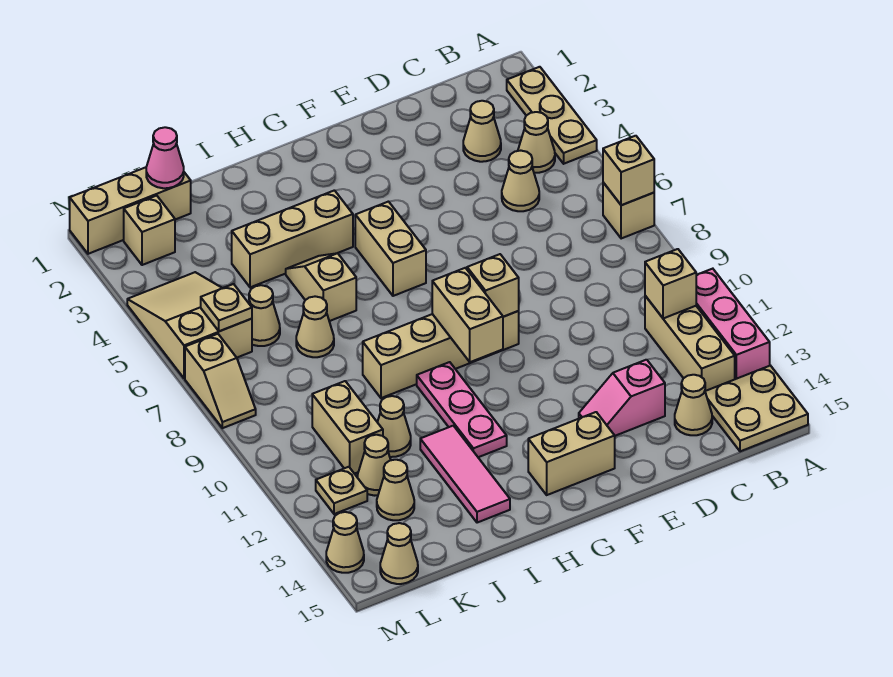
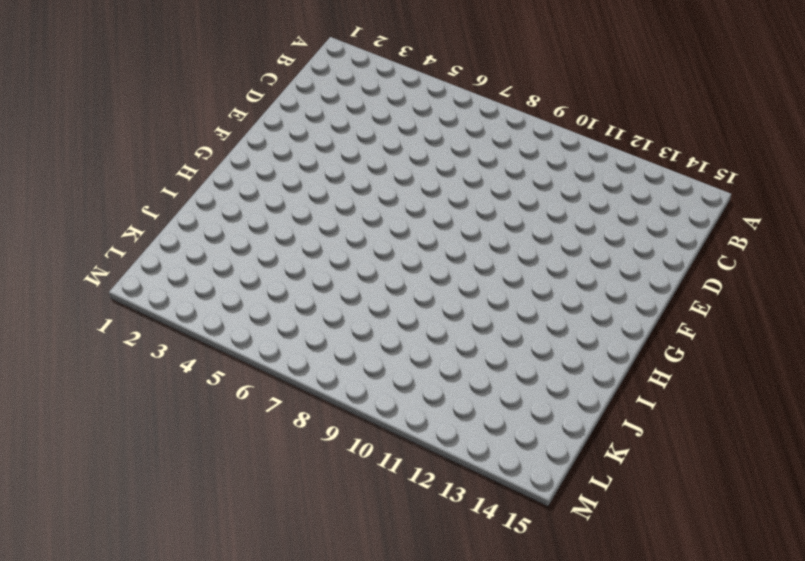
none -> tan plate A2:A4 level 1
none -> tan brick A7 level 1
none -> pink brick A11:A13 level 1
none -> tan plate A14:B15 level 1

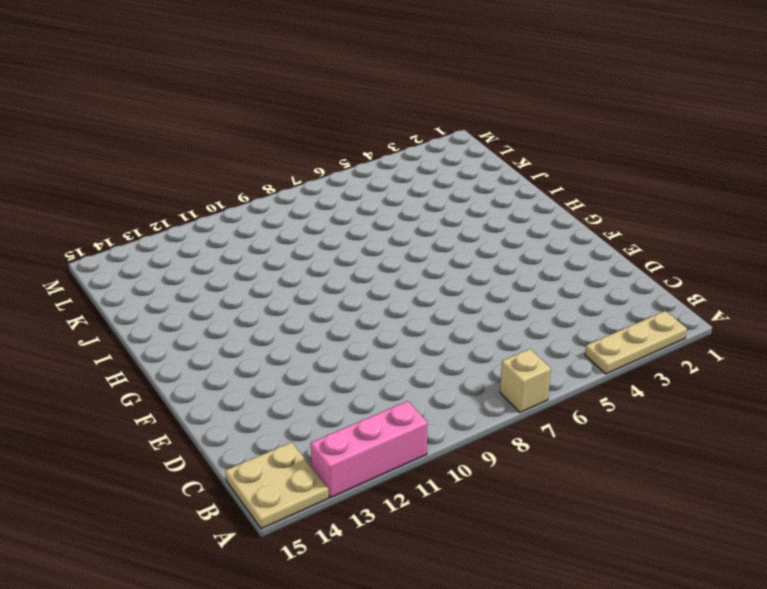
none -> tan cone B4 level 1
none -> tan brick B11:B13 level 1
none -> tan cone C3 level 1
none -> tan cone C5 level 1

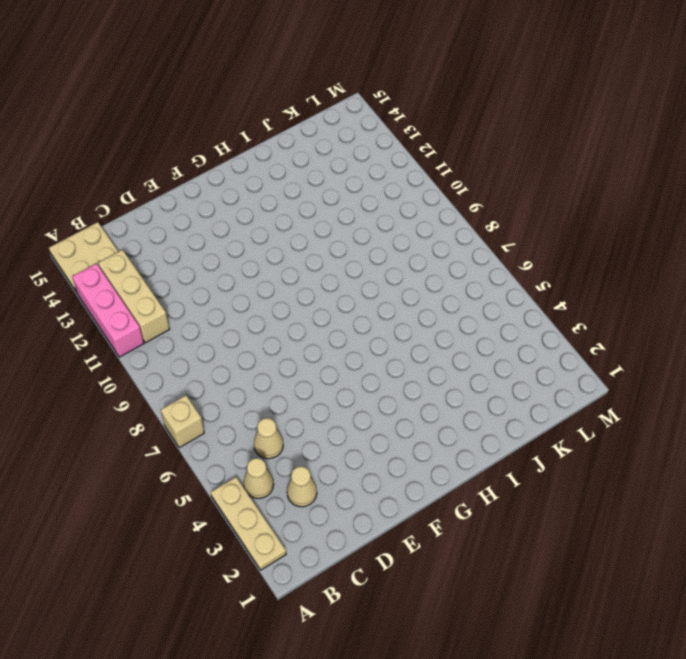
none -> tan cone C14 level 1
none -> pink slope D13:E13 level 1 top D
none -> tan brick F9:I9 level 1
none -> tan brick F14:G14 level 1

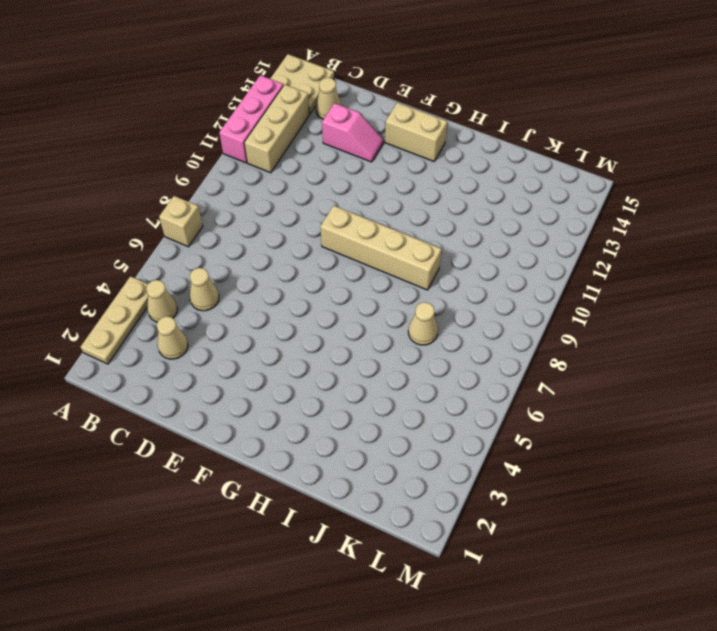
none -> tan brick G5:G6 level 1
none -> tan brick H4:J4 level 1
none -> pink plate H10:H12 level 1
none -> tan slope I5:I6 level 1 top 6

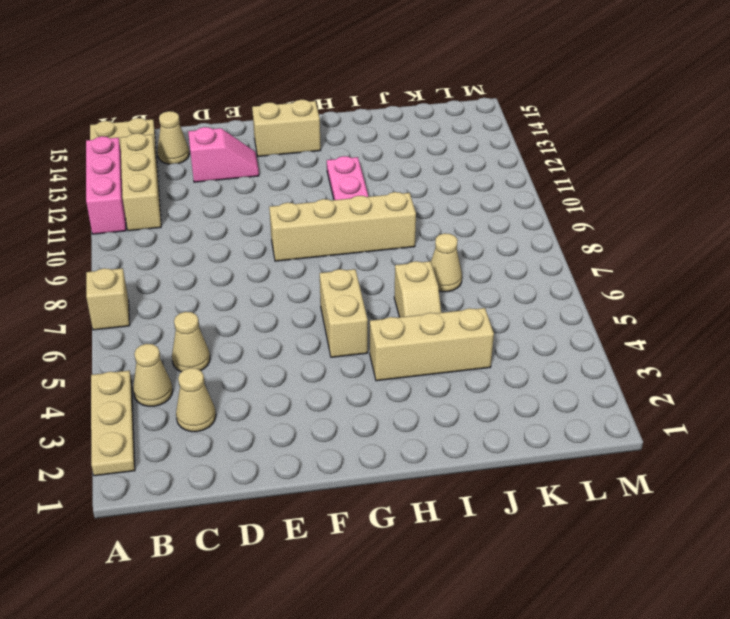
none -> pink tile I12:I14 level 1
none -> tan cone J11 level 1
none -> tan brick K1:M1 level 1
none -> tan cone K6 level 1

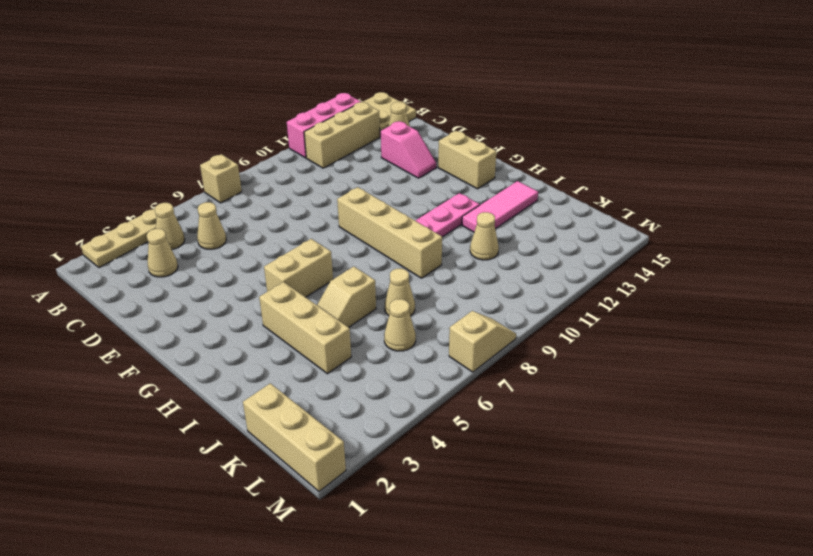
none -> tan brick K10:K11 level 1
none -> tan cone K12 level 1
none -> tan cone K13 level 1
none -> tan brick L2 level 1

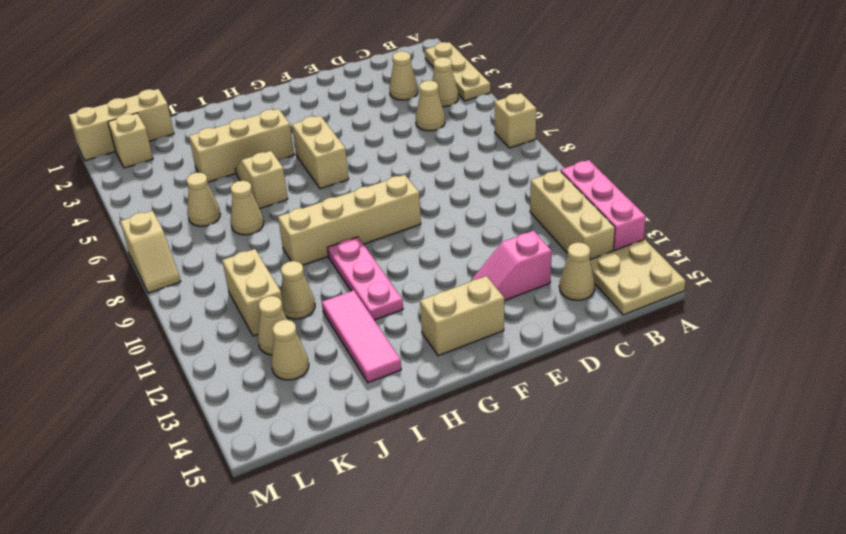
none -> tan slope L4:M6 level 1 top 6
none -> tan plate L12 level 1
none -> tan cone L15 level 1
none -> tan cone M14 level 1

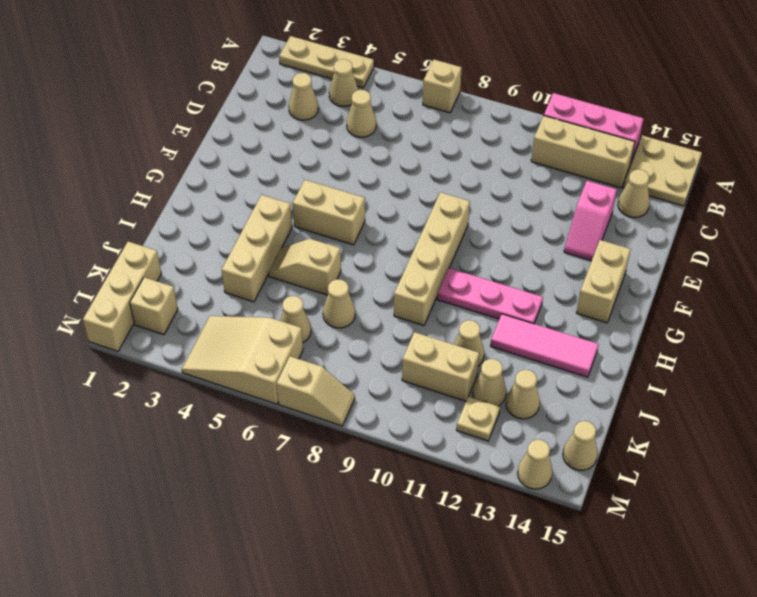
none -> tan brick A7 level 2
none -> tan brick B11 level 2
none -> tan brick F9 level 2
none -> tan brick G9:G10 level 2

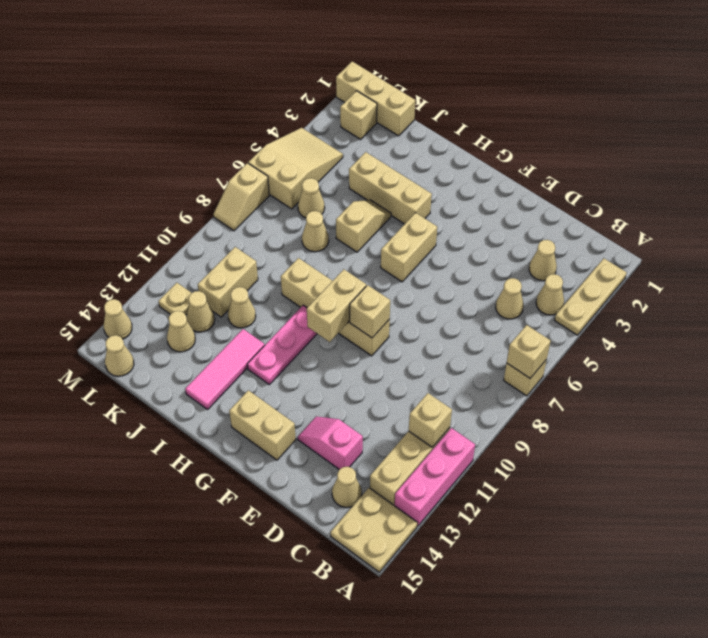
none -> pink cone K1 level 2
none -> tan plate L6 level 2

